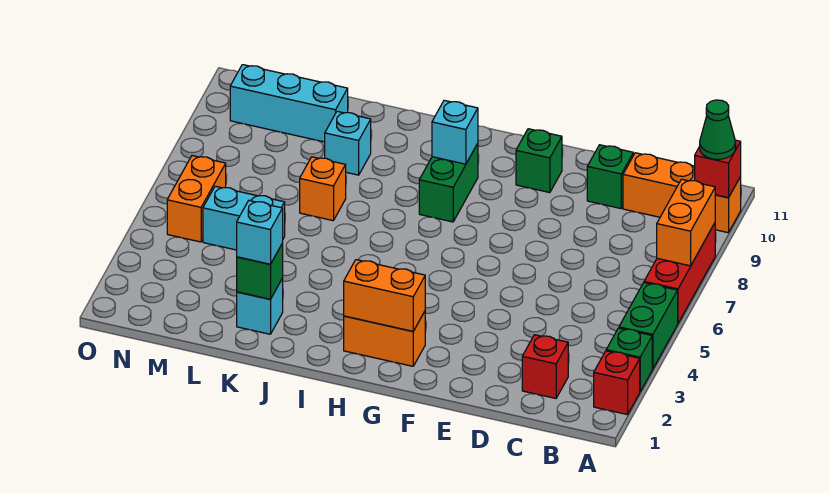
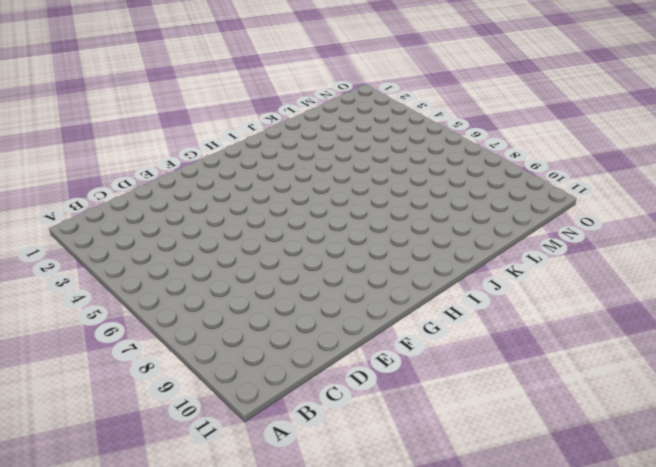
none -> red brick A2 level 1
none -> green brick A3 level 1
none -> green brick A4:A5 level 1

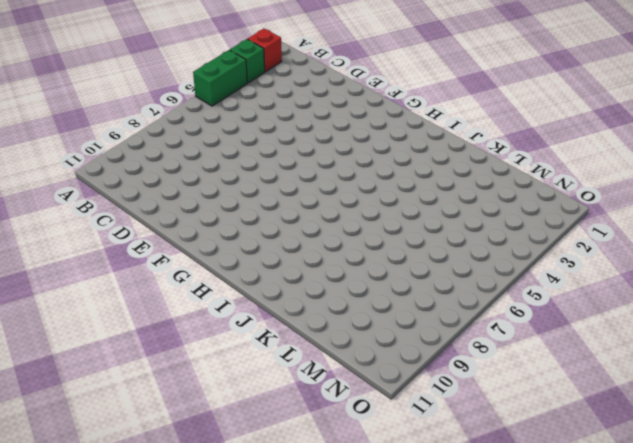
none -> red brick A6:A8 level 1
none -> orange brick A10:C10 level 1
none -> red brick C2 level 1

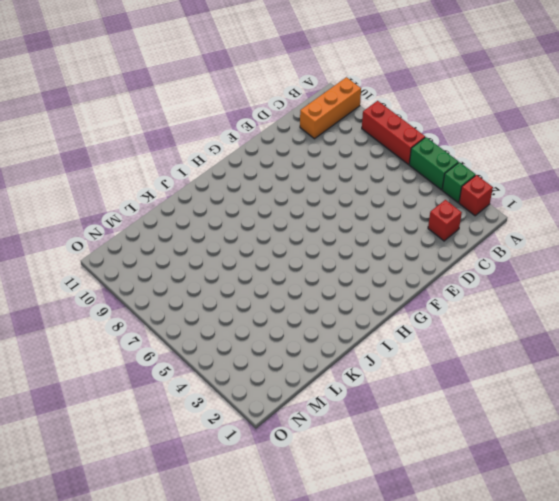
none -> green brick D10 level 1
none -> green brick F10 level 1
none -> orange brick G2:H2 level 1

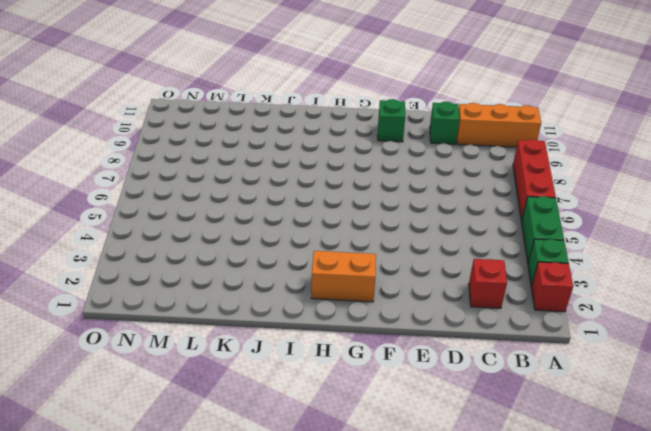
none -> green brick H8:H9 level 1
none -> cyan brick K2 level 1
none -> orange brick K7 level 1

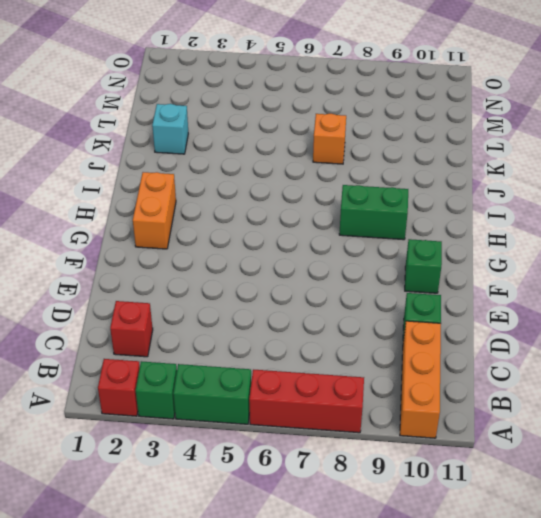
none -> cyan brick K9 level 1
none -> cyan brick L5:M5 level 1
none -> cyan brick L10:N10 level 1

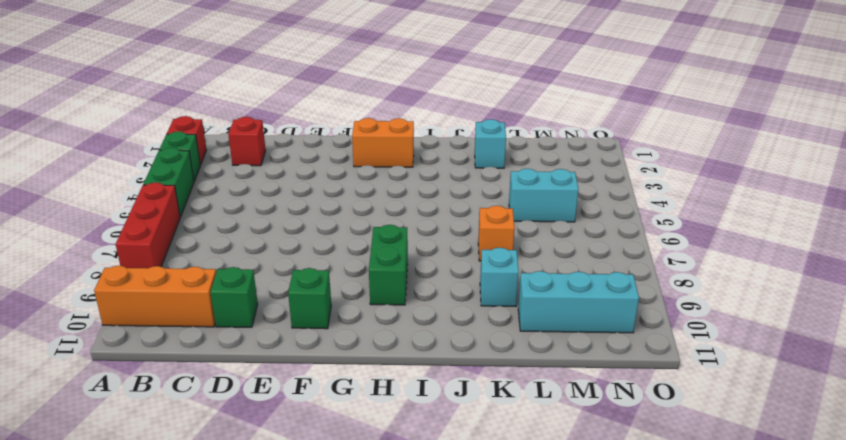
none -> orange brick N5:N6 level 1
none -> orange brick A7:A8 level 2
none -> red brick A10 level 2

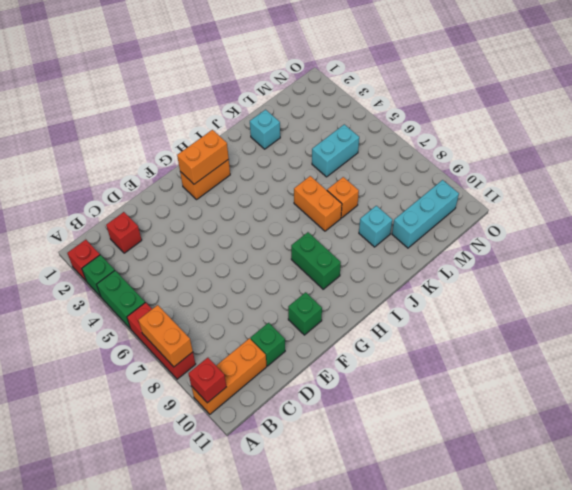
orange brick J6:J7 level 1 -> orange brick N5:N6 level 1
none -> cyan brick H9 level 2
none -> green brick K2 level 2
none -> green cone A10 level 3

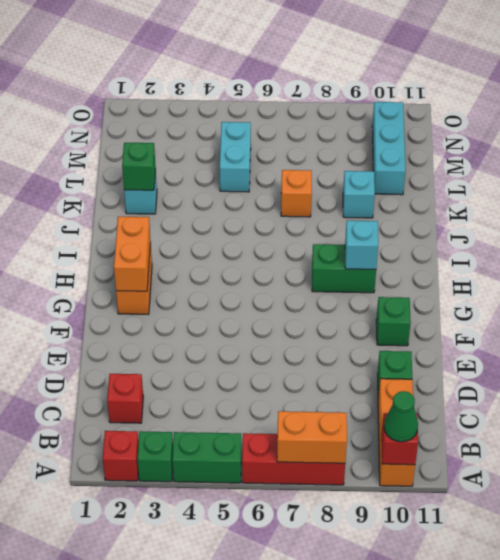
none -> orange brick N5:N6 level 1
none -> cyan brick K2 level 3

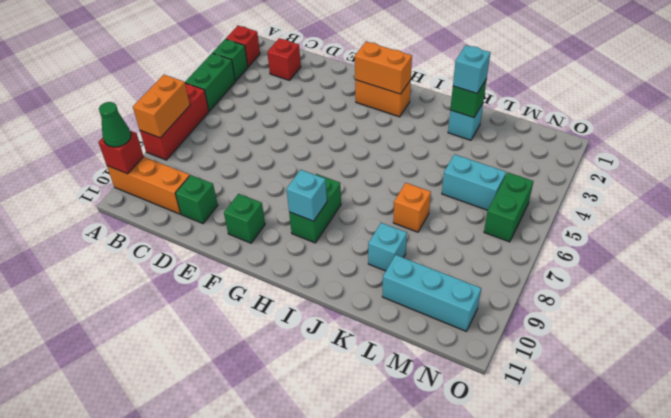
green brick N5:N6 level 1 -> orange brick N5:N6 level 1

